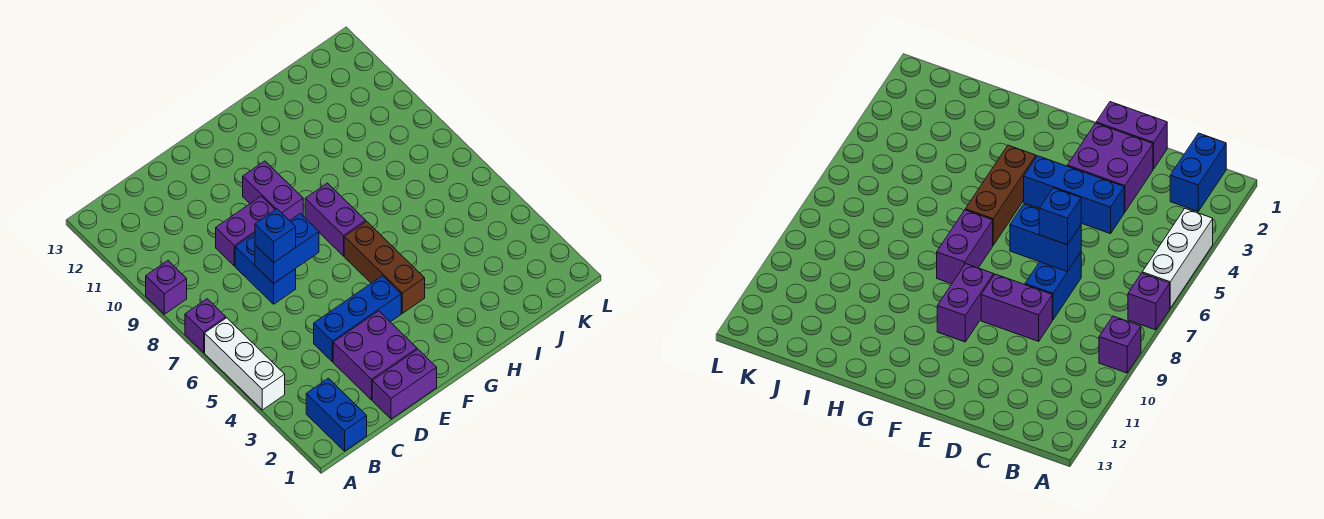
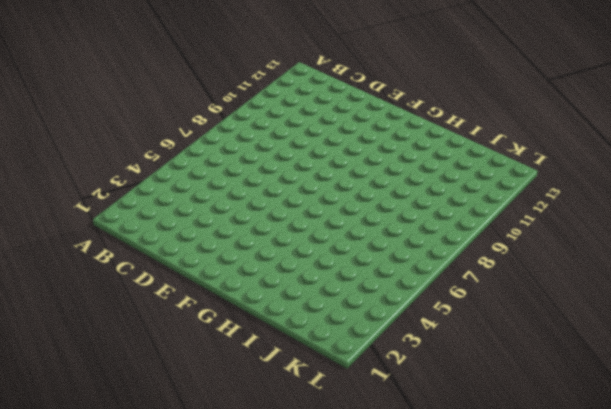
none -> white brick A4:A6 level 1
none -> purple brick A7 level 1
none -> purple brick A9 level 1

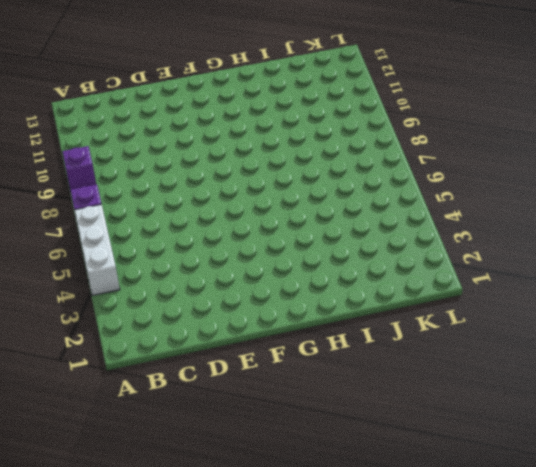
none -> blue brick B1:B2 level 1
none -> purple brick D1:E1 level 1
none -> purple brick D2:E3 level 1

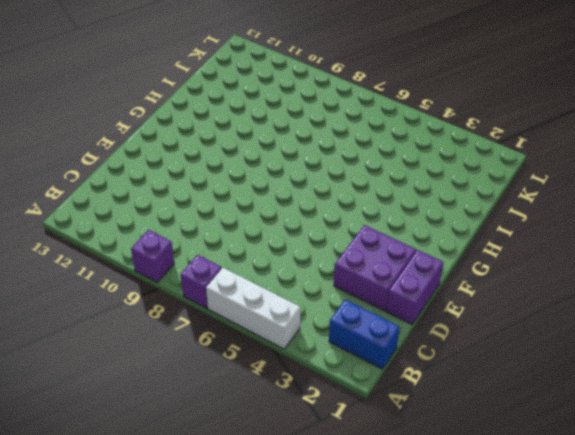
none -> blue brick D4:F4 level 1
none -> blue brick D7:D8 level 1
none -> purple brick D9:E9 level 1

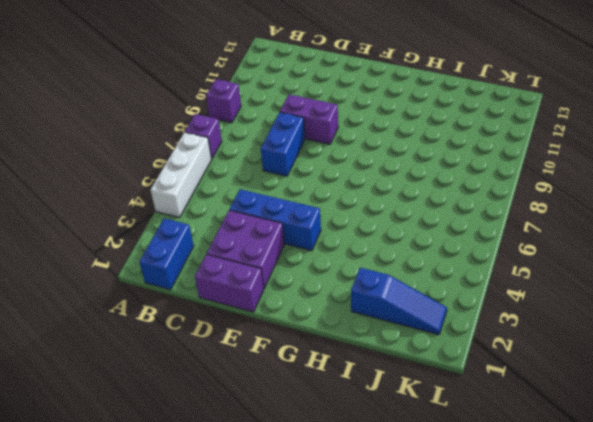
blue slope I2:K2 level 1 top I -> none
none -> purple brick F9:F10 level 1
none -> brown brick G4:G6 level 1
none -> purple brick G7:G8 level 1

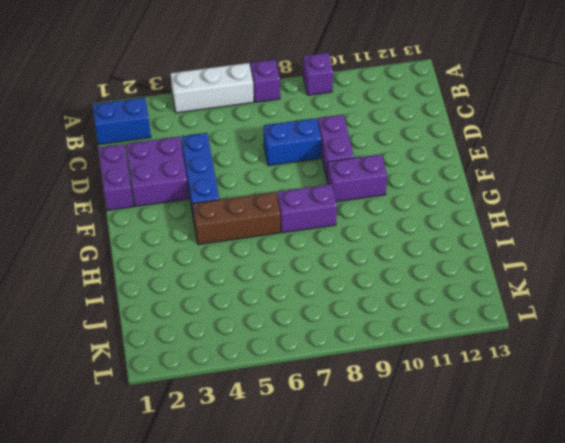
none -> blue brick D7:E7 level 2
none -> blue brick D7 level 3

